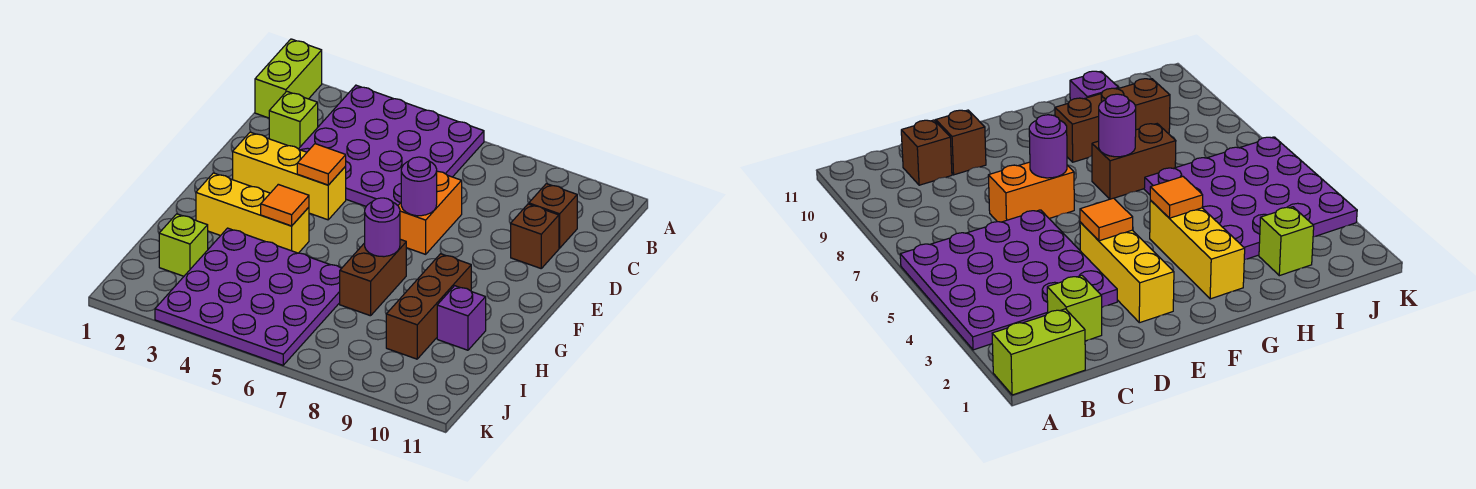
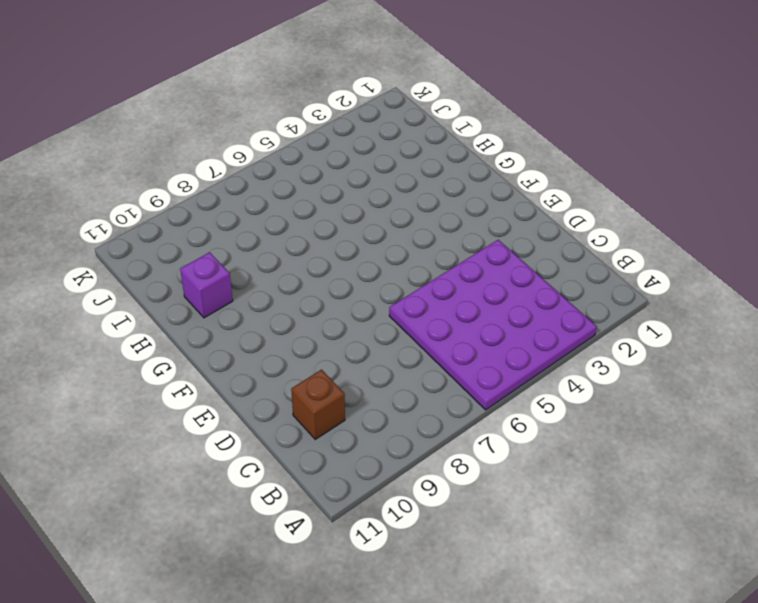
none -> lime brick A1:B1 level 1
none -> lime brick C2 level 1
none -> orange brick D7:E7 level 1

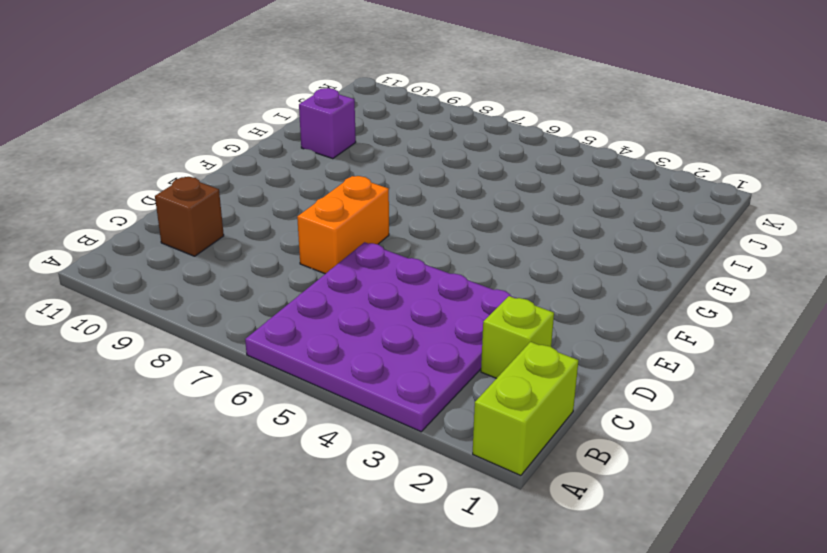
none -> brown brick D10 level 1
none -> yellow brick E2:E4 level 1
none -> yellow brick G2:G4 level 1

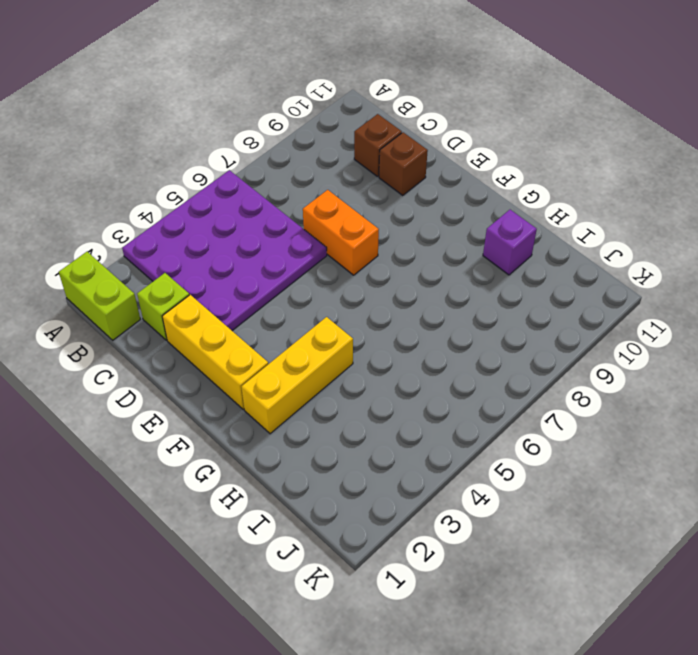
yellow brick D2:F2 level 1 -> yellow brick E2:E4 level 1
none -> brown brick G7:H7 level 1
none -> brown brick G9:I9 level 1
none -> purple plate H3:K6 level 1

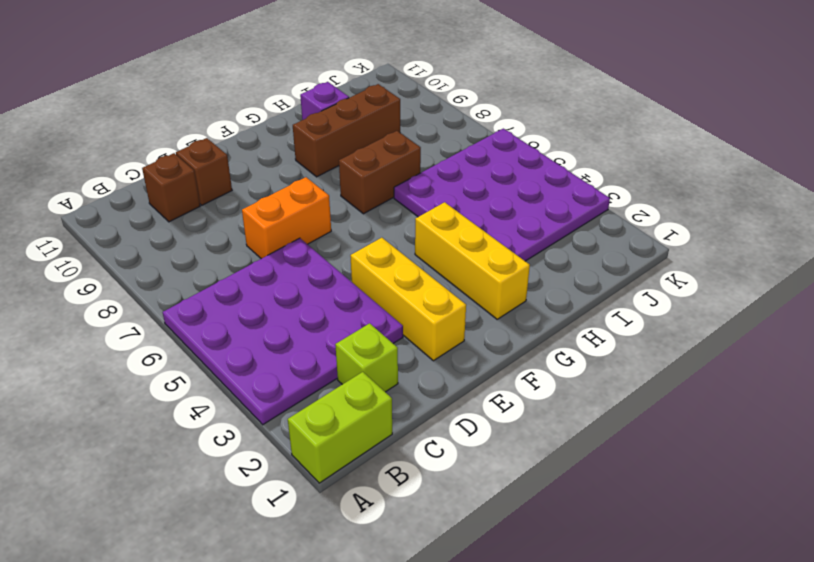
none -> lime brick I2 level 1
none -> orange tile E4 level 2
none -> purple round brick E7 level 2

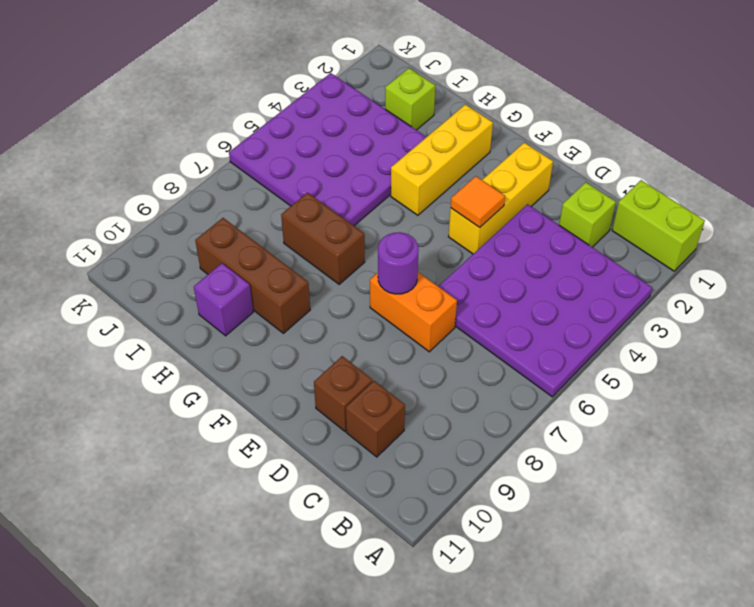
none -> orange tile G4 level 2
none -> purple round brick G7 level 2

